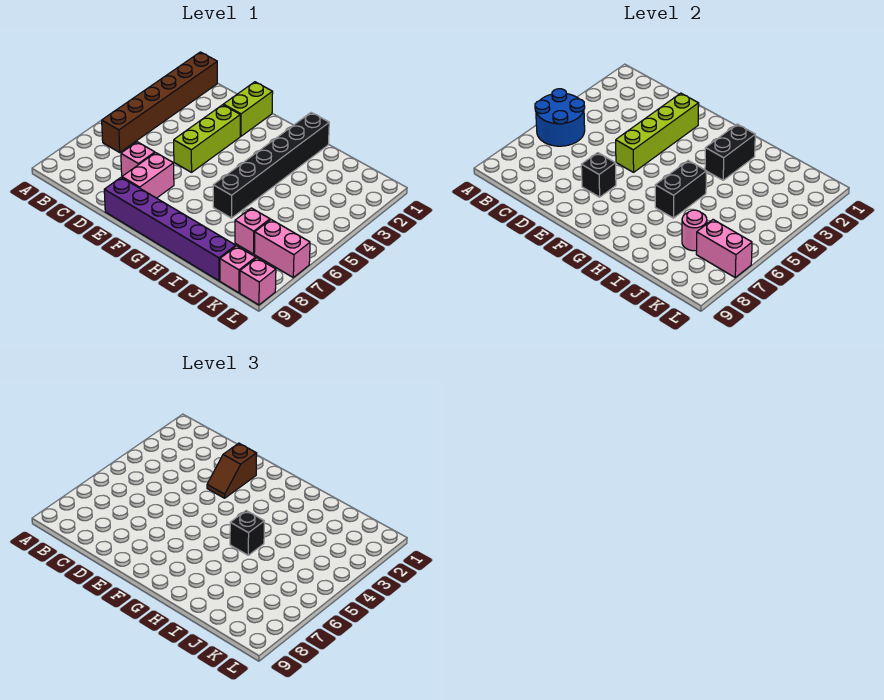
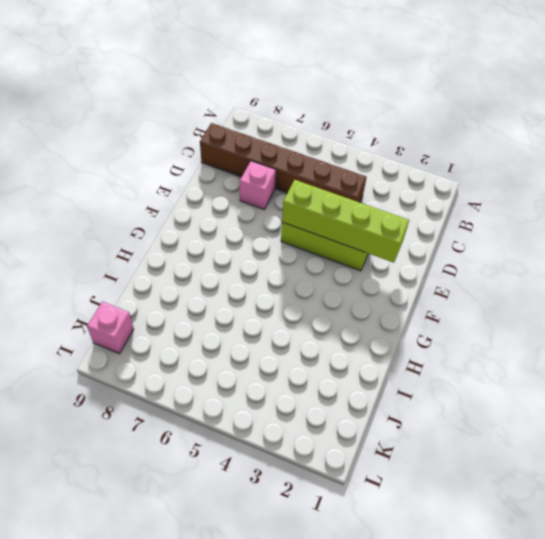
brown brick C4:C9 level 1 -> brown brick B1:B6 level 1
none -> lime brick E1:E2 level 1
none -> pink brick E7:E8 level 1
none -> purple brick E9:J9 level 1

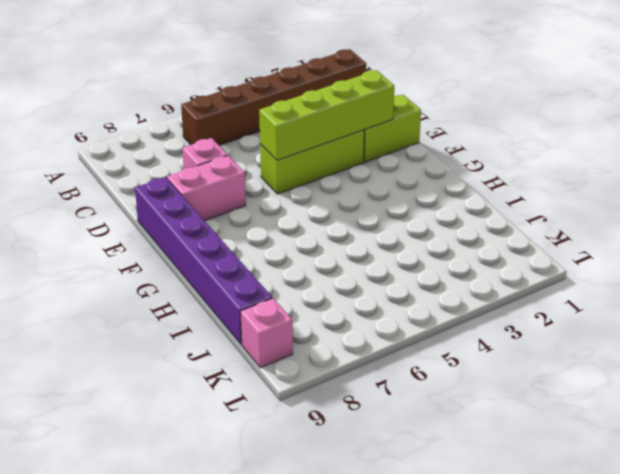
none -> black brick H1:H6 level 1
none -> pink brick J7 level 1
none -> pink brick K7:L7 level 1

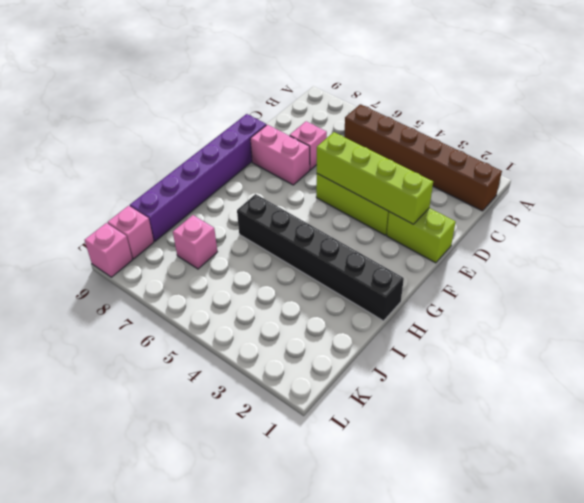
none -> pink brick K7:L7 level 1
none -> blue round brick A5:B6 level 2
none -> black brick E7 level 2

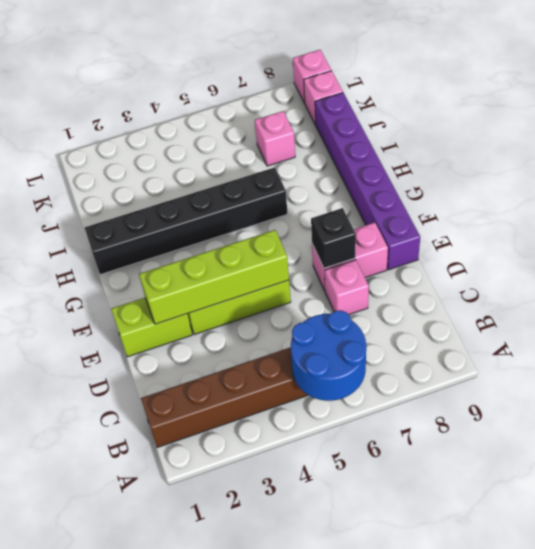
none -> pink brick K7:L7 level 1
none -> black brick H2:H3 level 2
none -> black brick H5:H6 level 2

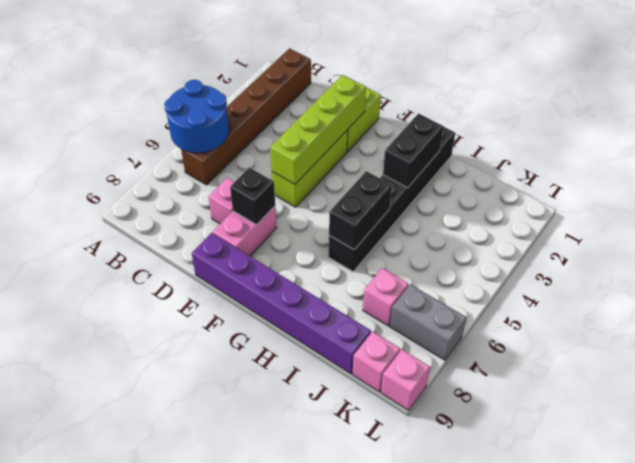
grey brick K7:L7 level 1 -> pink brick K7:L7 level 1
none -> pink round brick J7 level 2
none -> pink brick K7:L7 level 2
none -> brown slope E2:E3 level 3 top 2

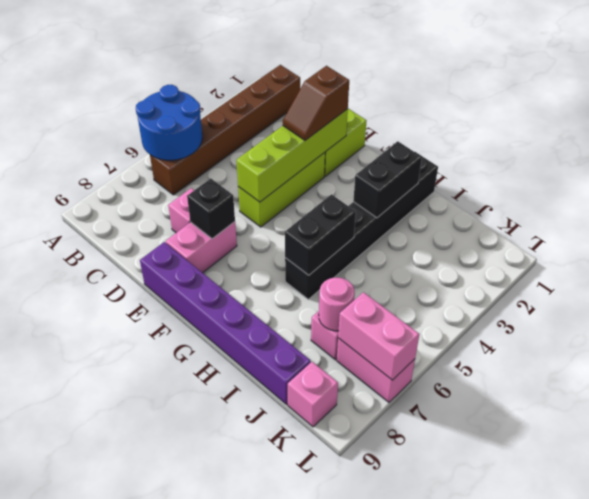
none -> pink brick L9 level 1
none -> black brick H5 level 3

